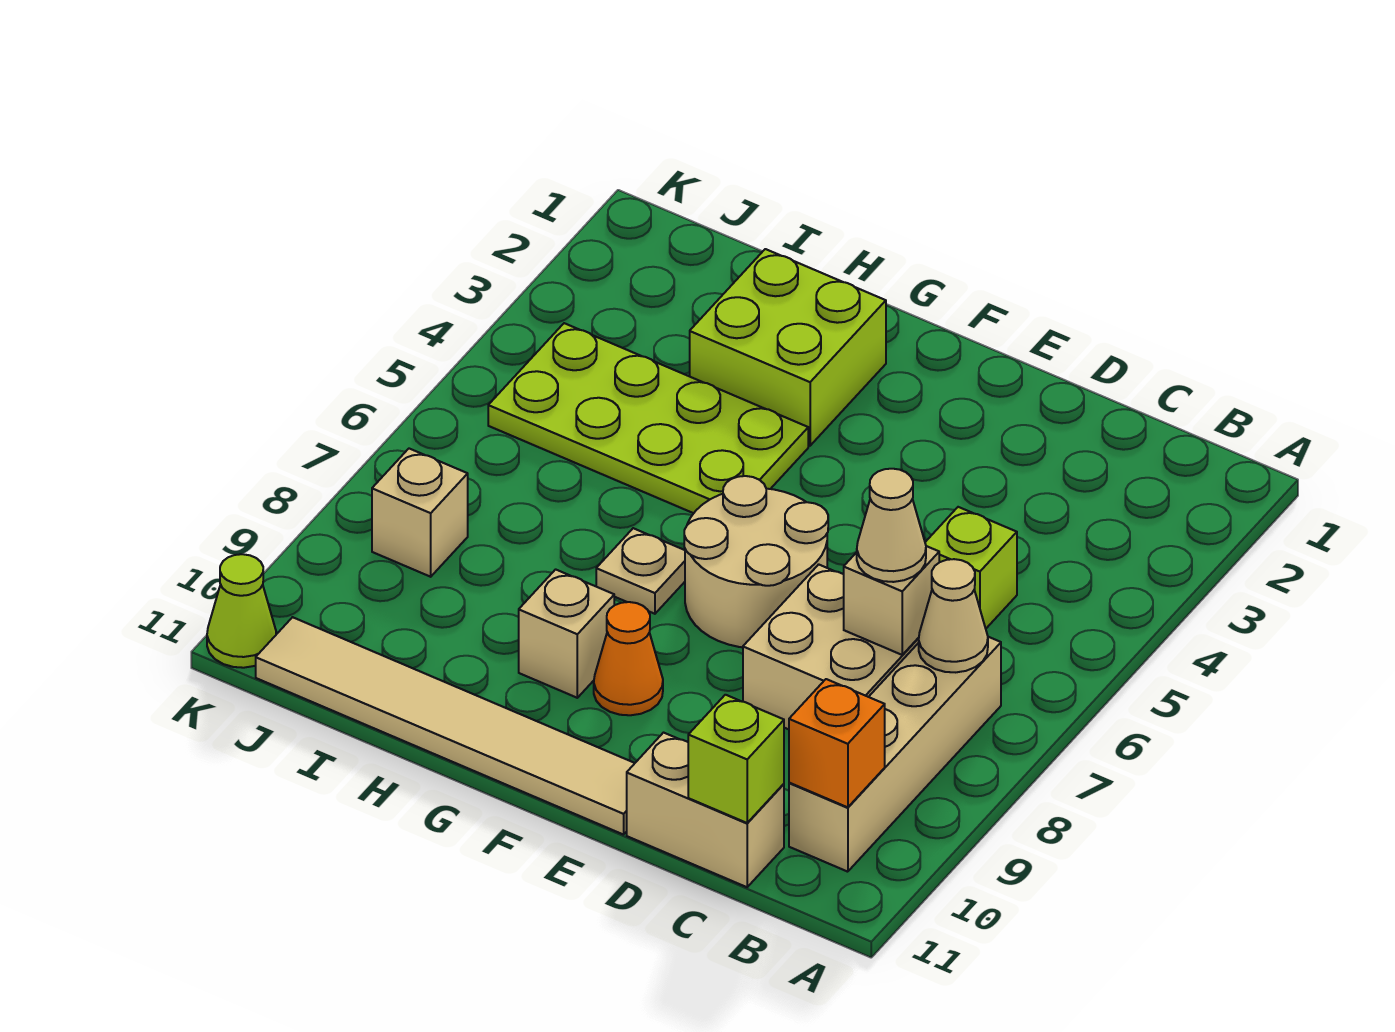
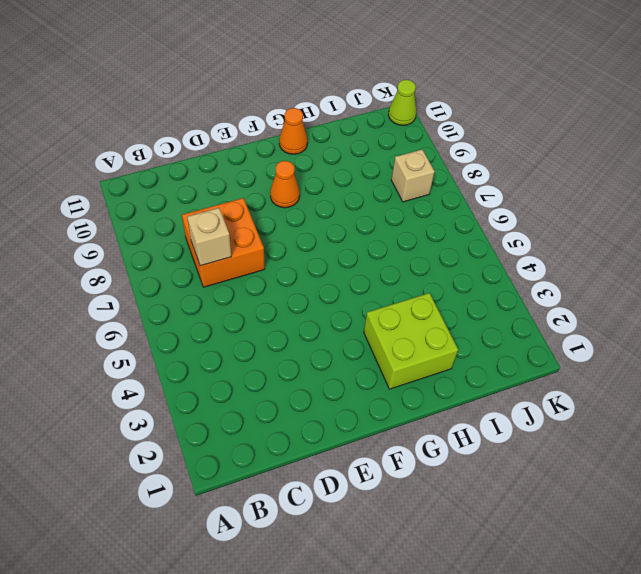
orange brick C7:D8 level 1 -> tan brick C7:D8 level 1
orange cone G11 level 1 -> tan tile E11:J11 level 1
none -> tan brick B7:B10 level 1
none -> lime brick C5 level 1
none -> tan brick C11:D11 level 1

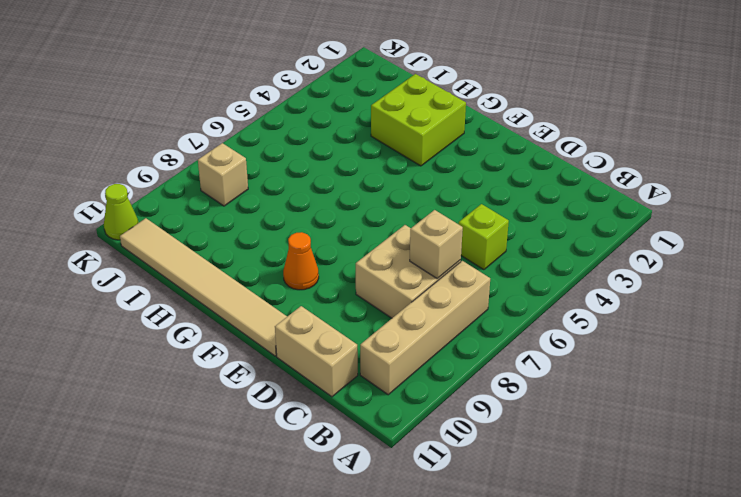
none -> tan round brick E6:F7 level 1
none -> lime plate G4:J5 level 1
none -> tan plate G7 level 1

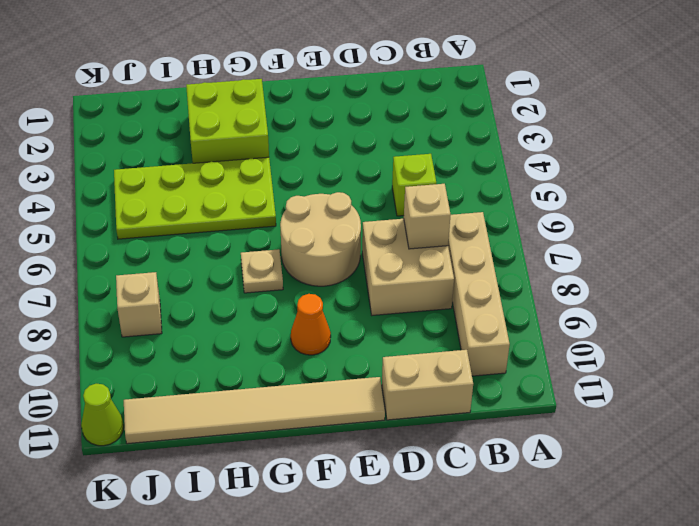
none -> tan brick G9 level 1
none -> tan cone B7 level 2
none -> orange brick B10 level 2

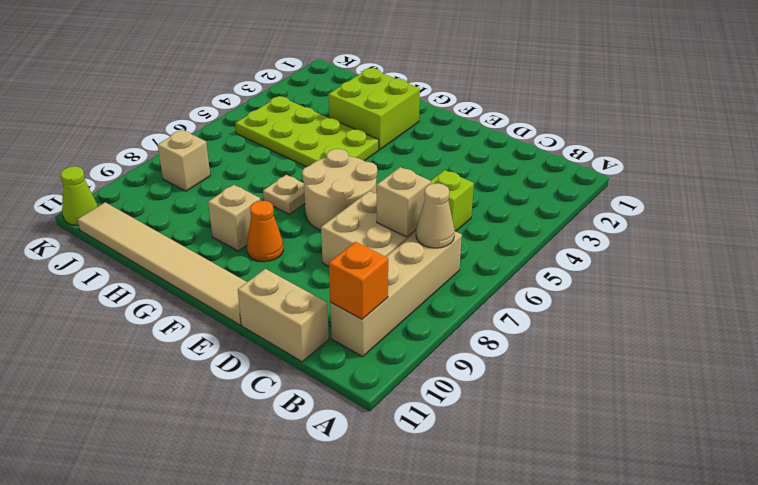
none -> lime brick C11 level 2
none -> tan cone C7 level 3

